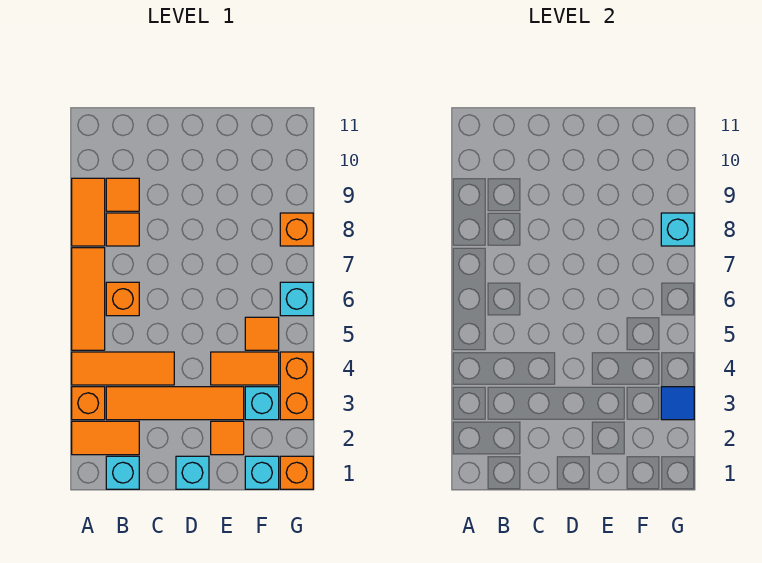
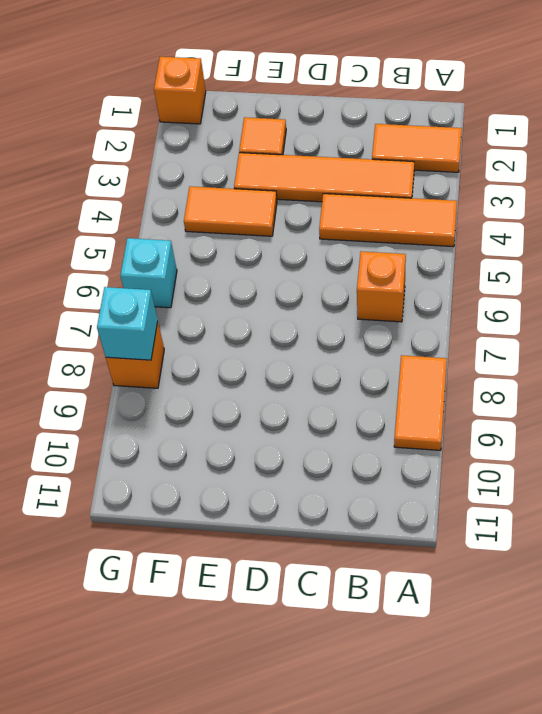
none -> orange brick A3 level 1
none -> orange tile A5:A7 level 1
none -> cyan brick B1 level 1

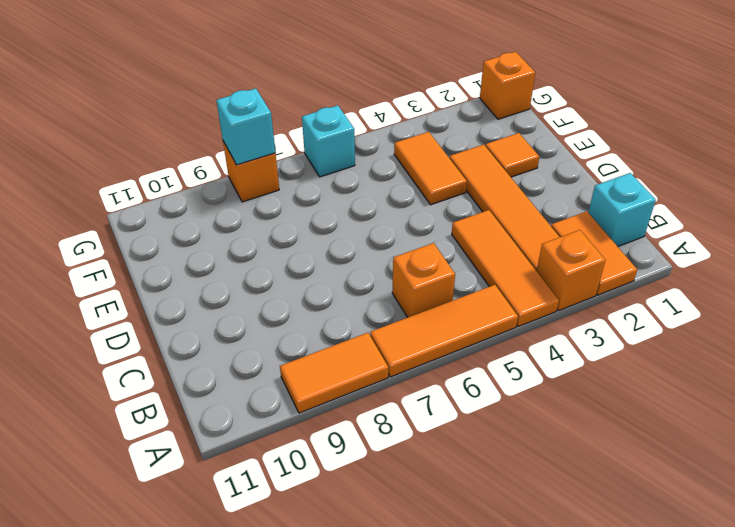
none -> orange tile B8 level 1
none -> orange tile B9 level 1
none -> cyan brick D1 level 1

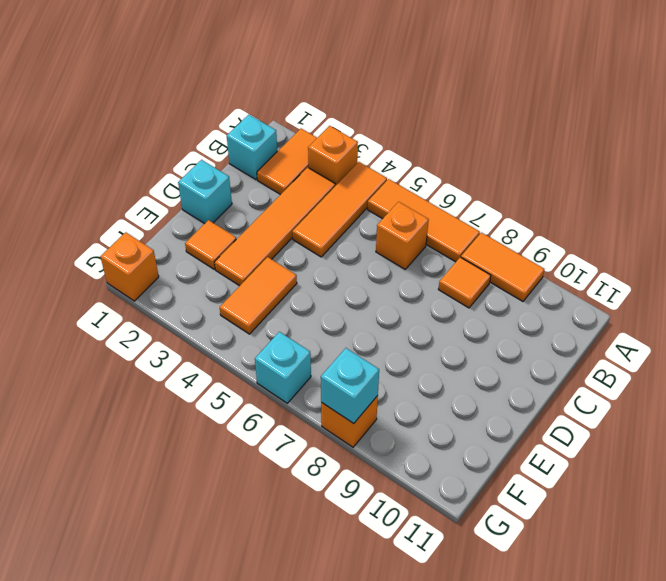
none -> orange tile B9 level 1
none -> cyan brick F1 level 1
none -> cyan brick F3 level 1

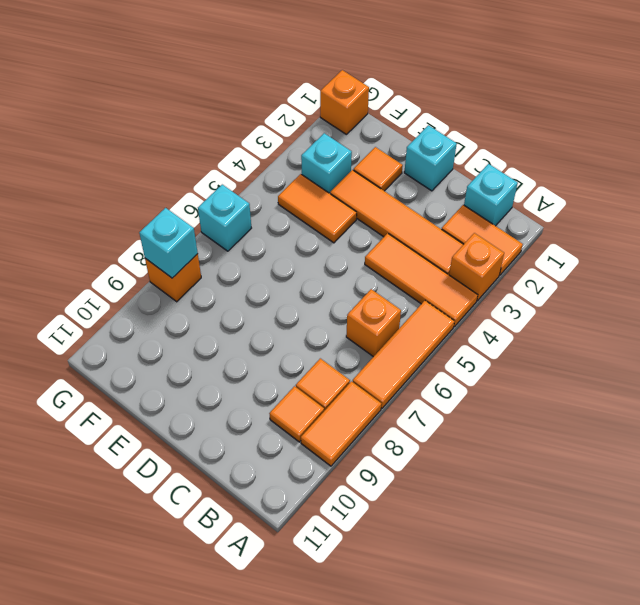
none -> cyan brick F1 level 1
none -> orange tile F5 level 1
none -> orange brick G3:G4 level 1

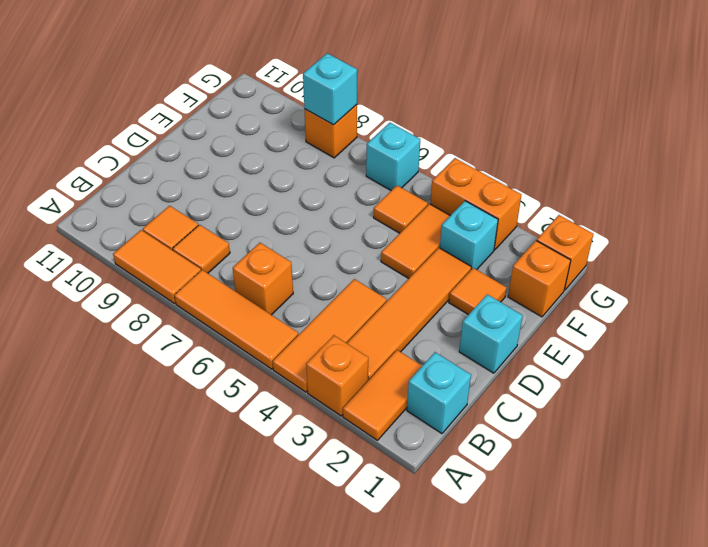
orange brick F1 level 1 -> cyan brick F1 level 1
none -> blue tile G3 level 2

